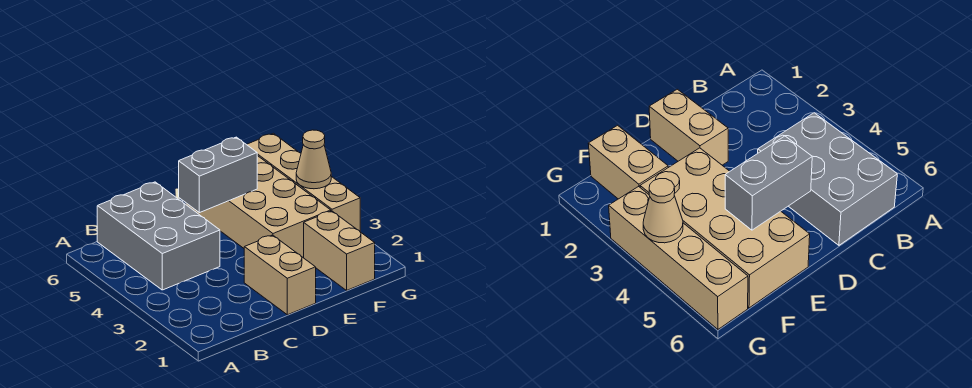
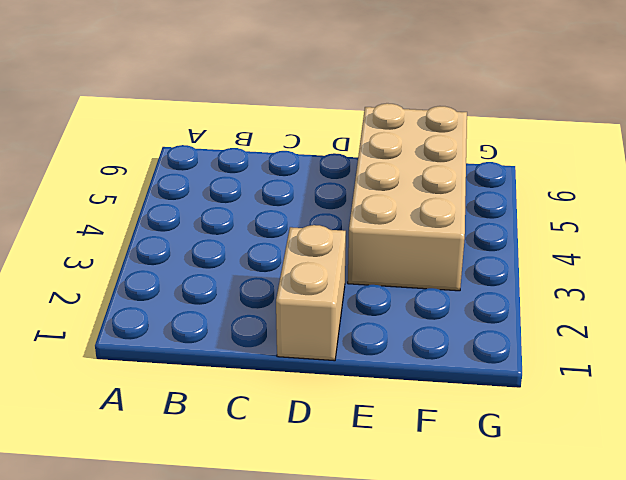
none -> grey brick B4:C6 level 1
none -> tan brick F1:F2 level 1

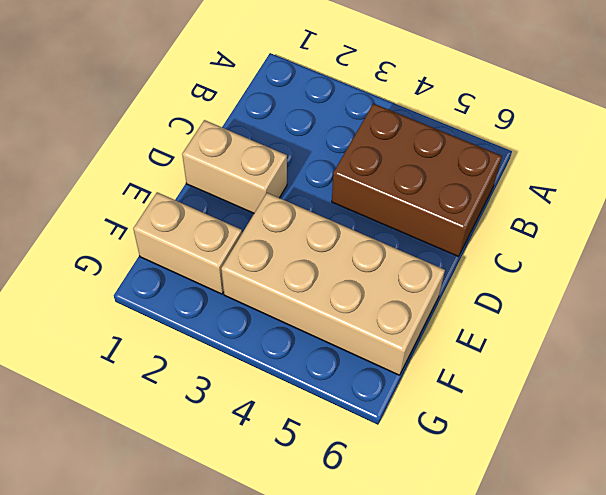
brown brick B4:C6 level 1 -> grey brick B4:C6 level 1
none -> tan brick G3:G6 level 1
none -> grey brick D5:E5 level 2

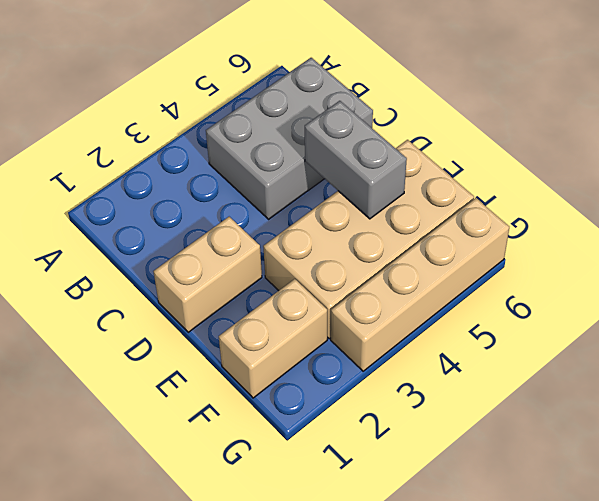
none -> tan cone G4 level 2

